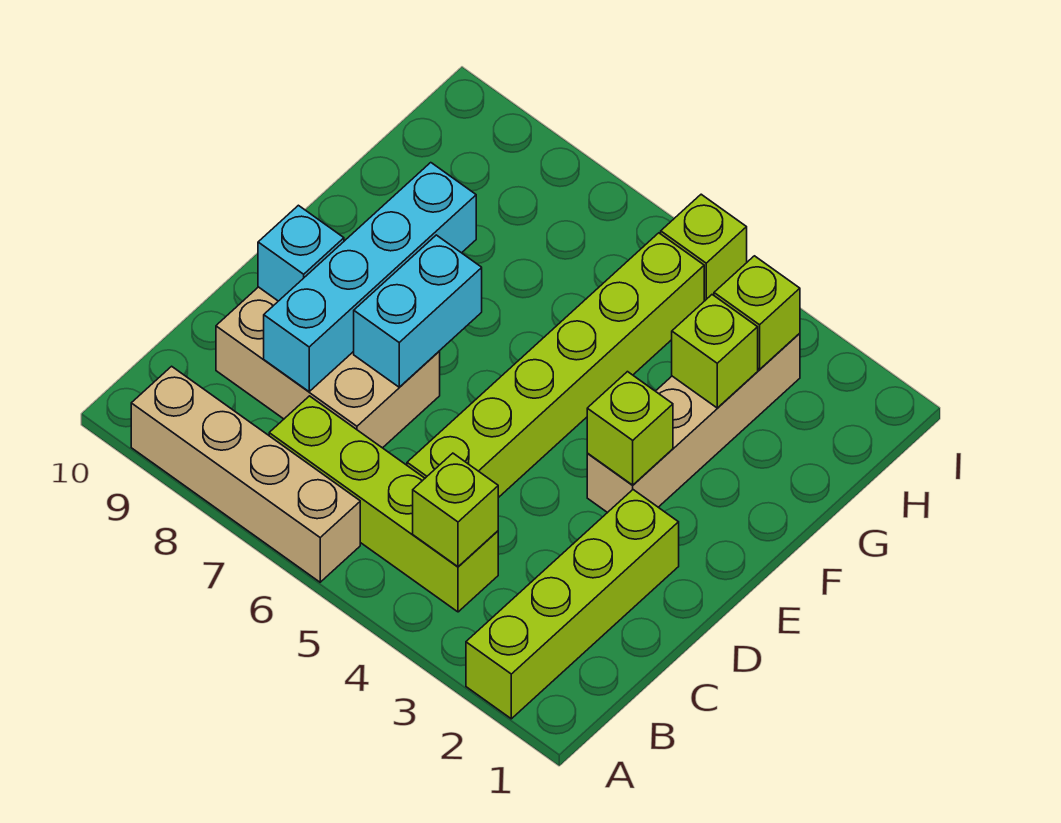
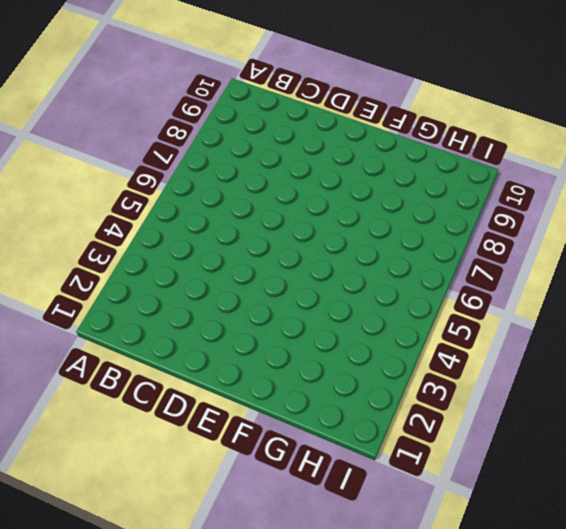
none -> lime brick A2:D2 level 1
none -> tan brick A6:A9 level 1
none -> lime brick B4:B7 level 1

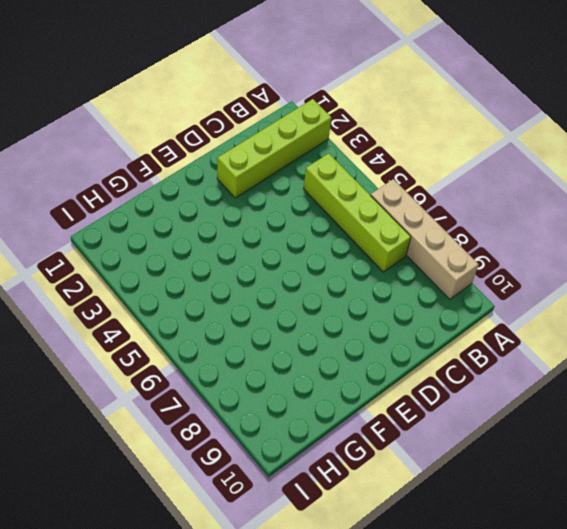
none -> lime brick C5:H5 level 1
none -> tan brick C7:D9 level 1
none -> tan brick E3:H3 level 1

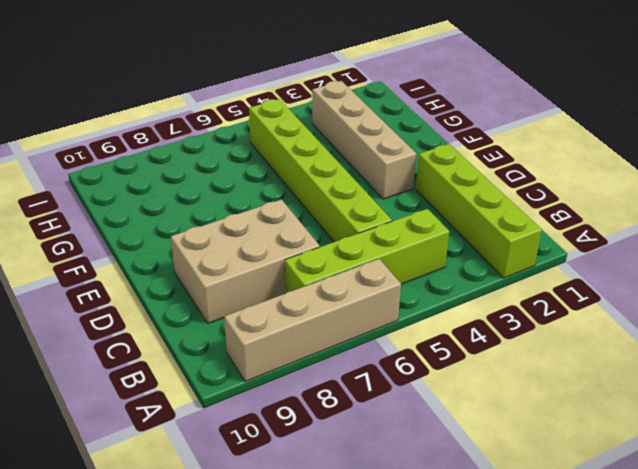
none -> lime brick I5 level 1
none -> lime brick B4 level 2
none -> cyan brick C8:F8 level 2

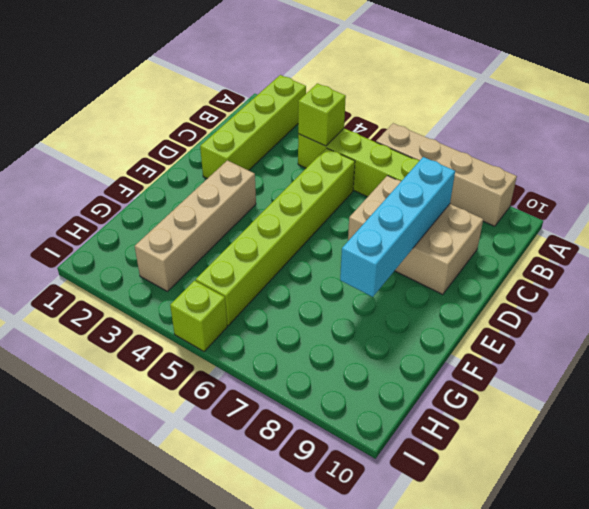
none -> cyan brick D7:E7 level 2
none -> cyan brick D9 level 2
none -> lime brick E3 level 2

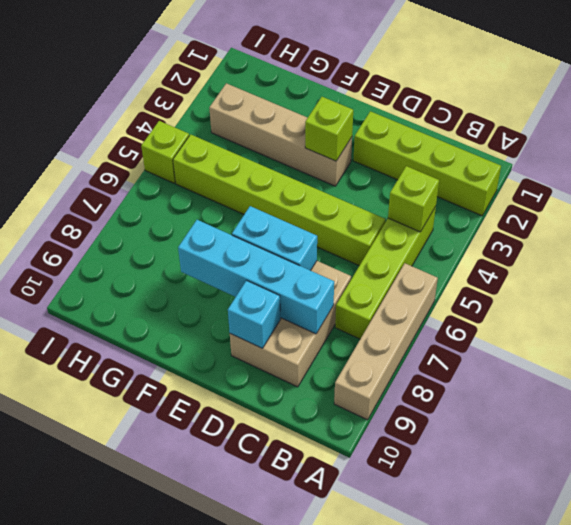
none -> lime brick G3 level 2
none -> lime brick H3 level 2

